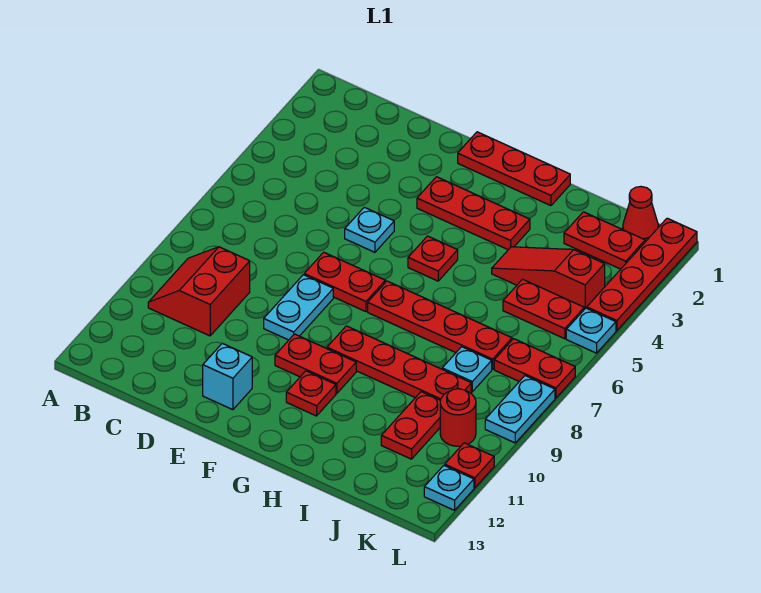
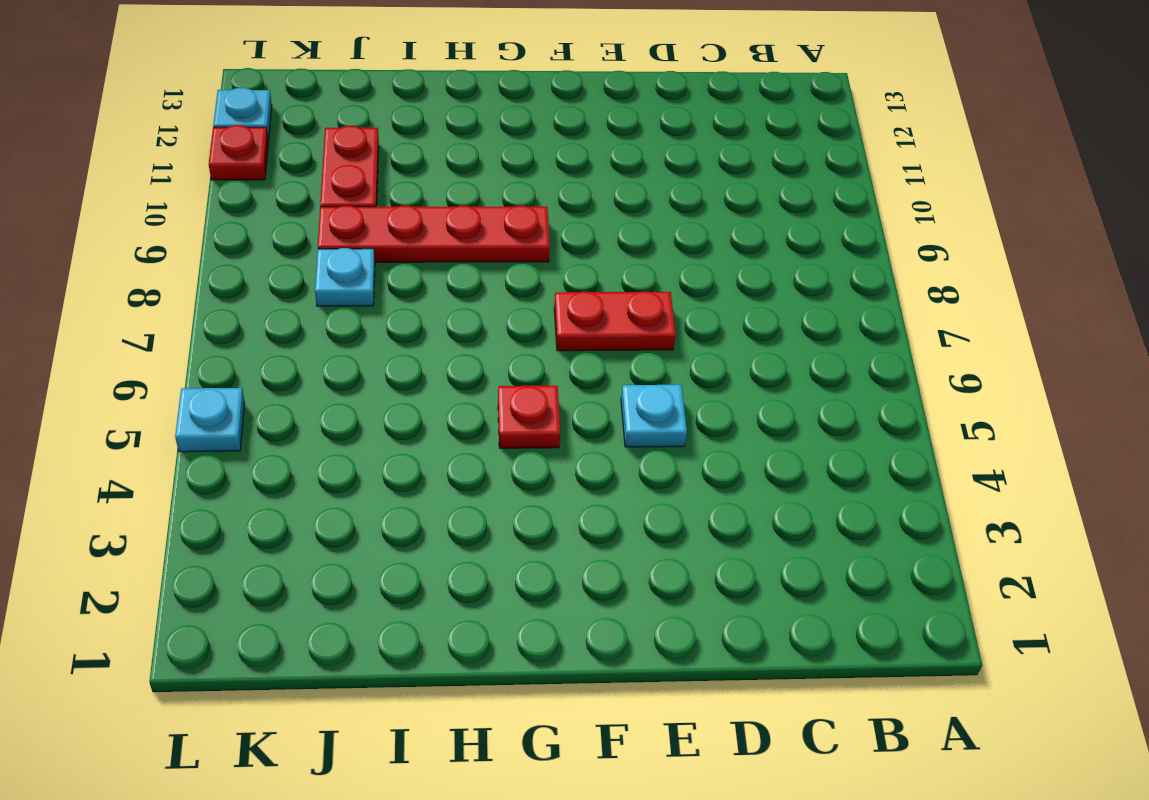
none -> red slope B9:C10 level 1 top C
none -> cyan plate E8:E9 level 1
none -> cyan brick E12 level 1

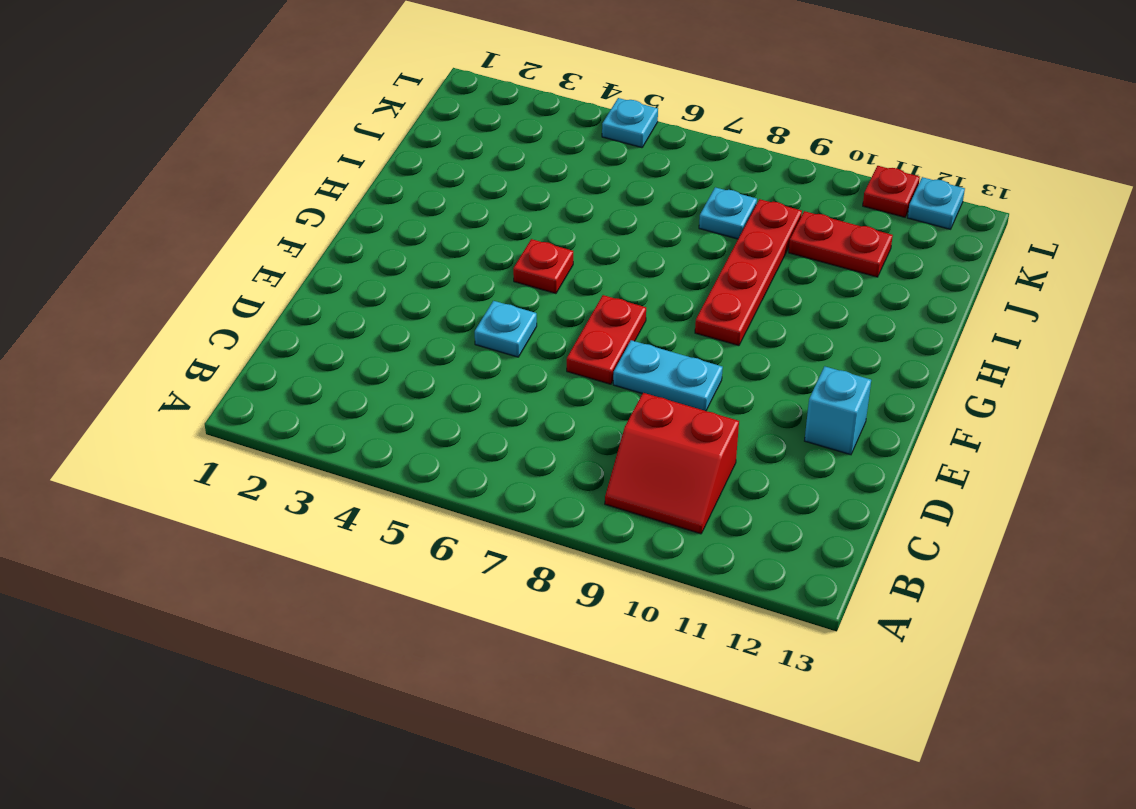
none -> red plate F1:H1 level 1
none -> red plate F3:H3 level 1
none -> red plate F10:G10 level 1

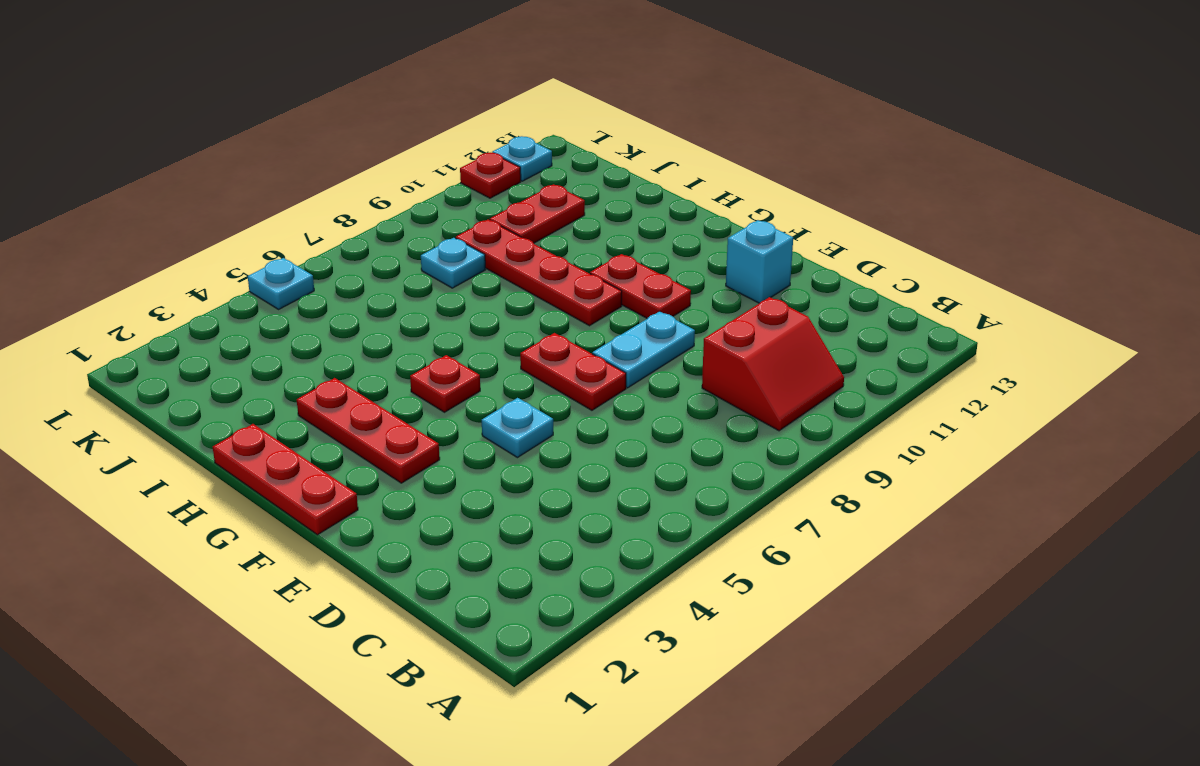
none -> red plate G7:J7 level 1
none -> red plate G11 level 1
none -> red slope I4:K4 level 1 top K

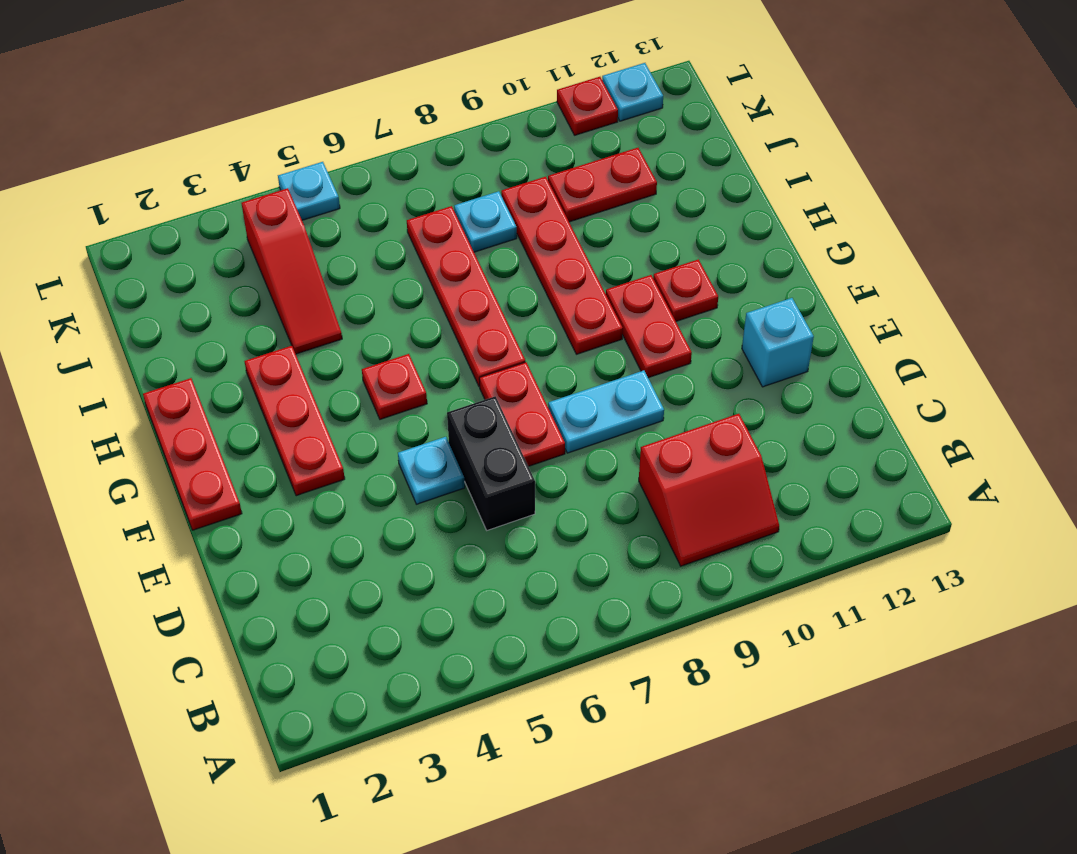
black brick D6:E6 level 1 -> none
none -> red plate J2:K2 level 1
none -> red plate J5:K5 level 1
none -> red cone K1 level 1

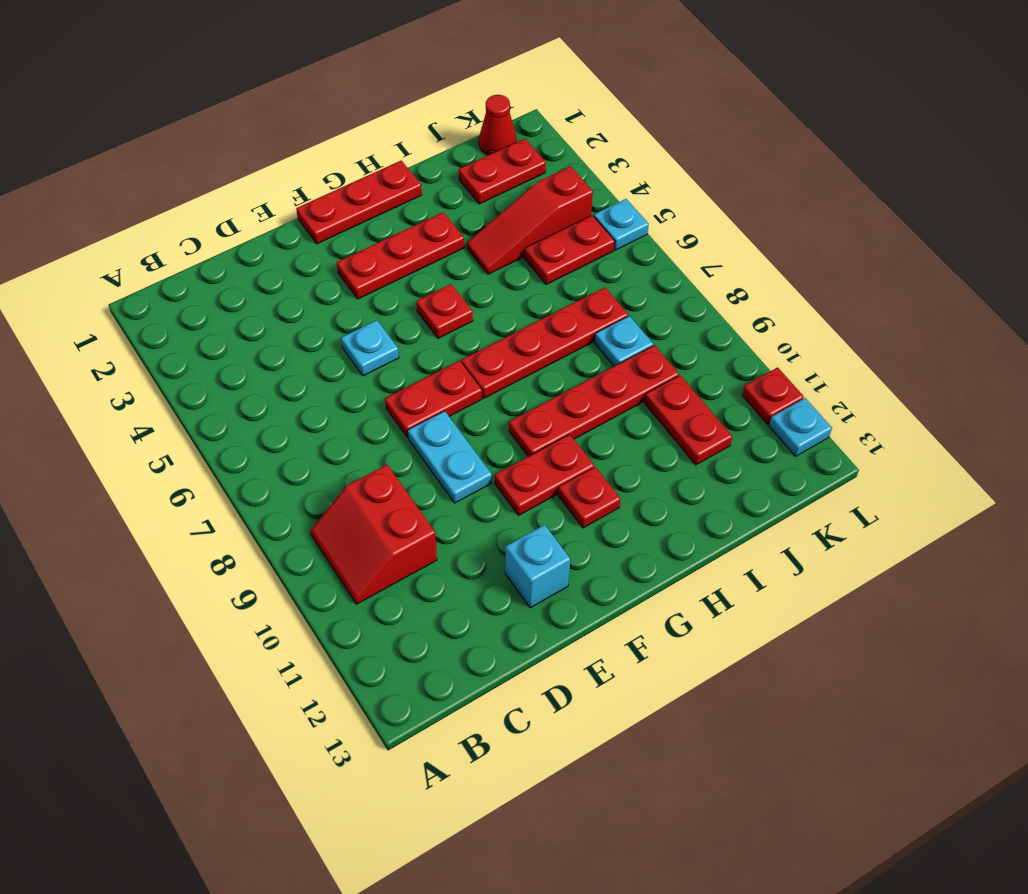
none -> red plate K7:L7 level 1
none -> red round brick K10 level 1
none -> red plate L1:L4 level 1

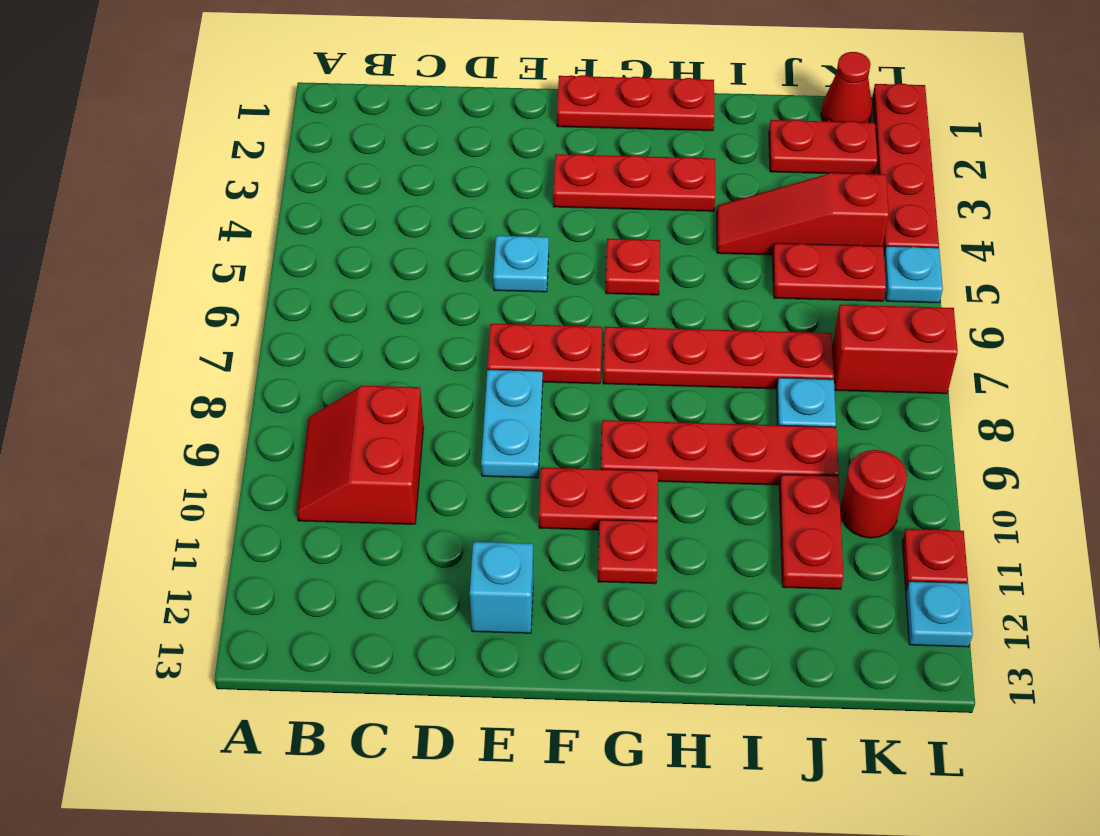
red brick K7:L7 level 1 -> red plate K7:L7 level 1
none -> cyan plate L8:L9 level 1

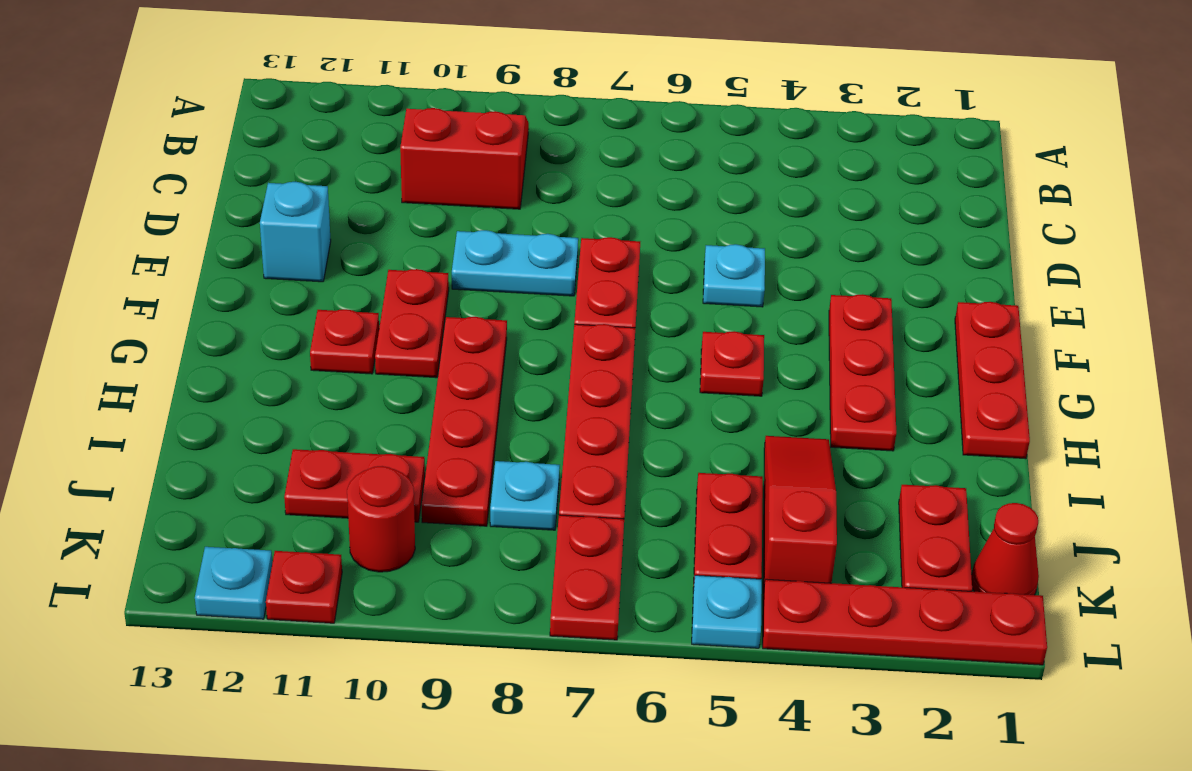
none -> cyan plate L8:L9 level 1

